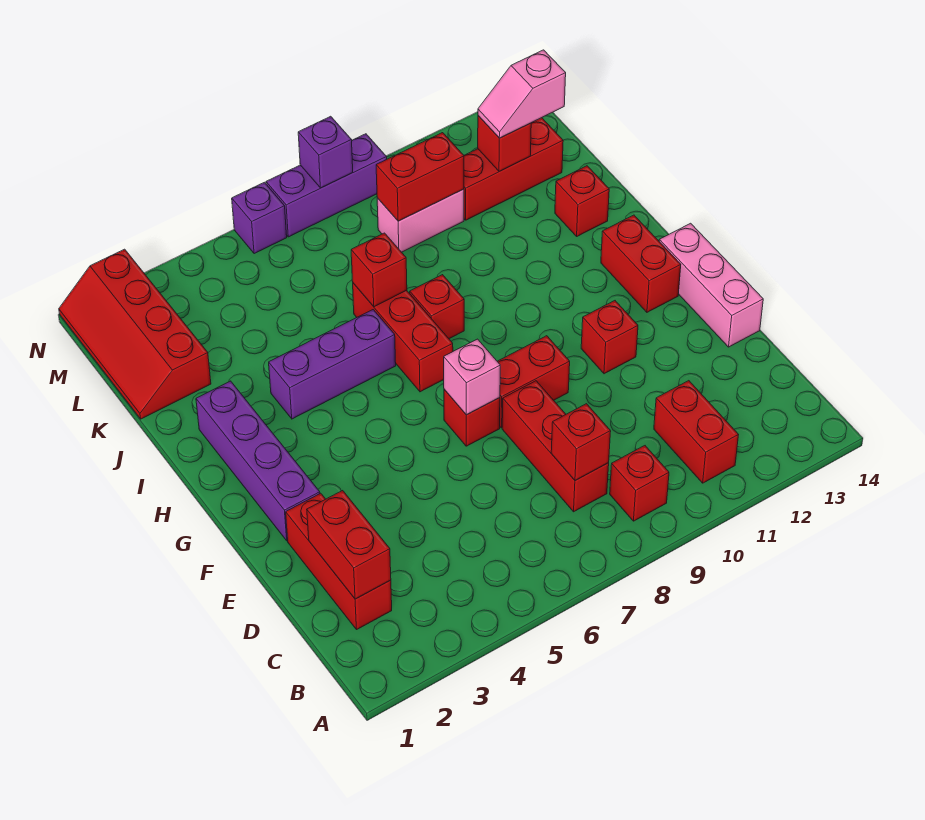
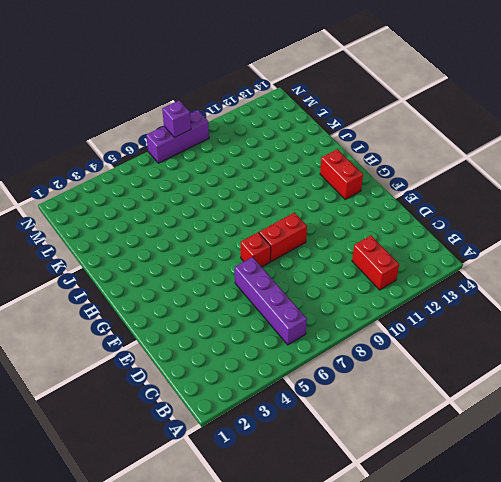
purple brick B6:E6 level 1 -> purple brick F2:I2 level 1
none -> red brick B9 level 1
none -> red brick C2:E2 level 1
none -> red brick C8:E8 level 1

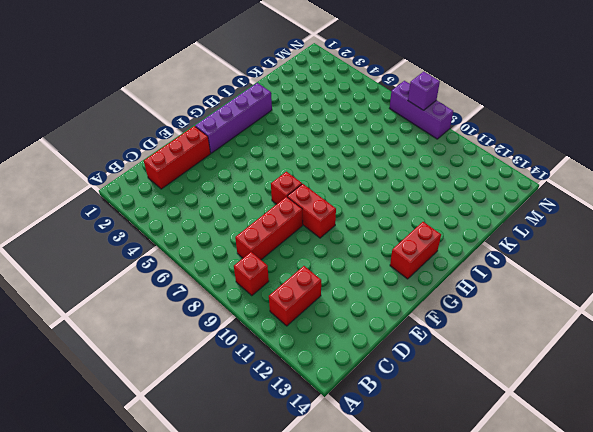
none -> pink brick E14:G14 level 1
none -> red brick F11 level 1
none -> red brick H7:J7 level 1

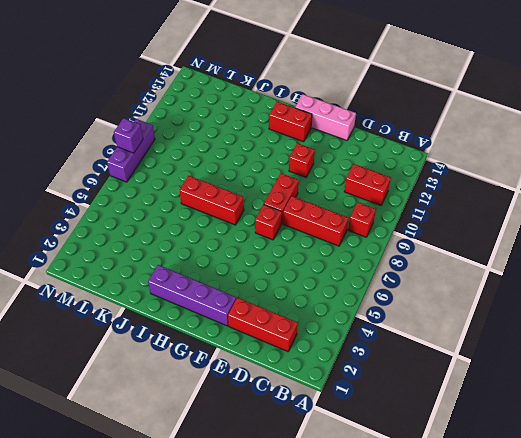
none -> purple brick I4:I6 level 1
none -> red brick I8 level 1
none -> red brick J13 level 1

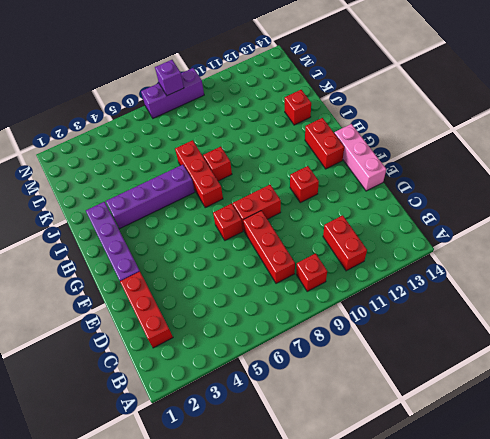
purple brick I3:I6 level 1 -> purple brick I4:I6 level 1
none -> red slope K1:N2 level 1 top 2
none -> pink brick L9:L10 level 1
none -> red brick L11:L13 level 1

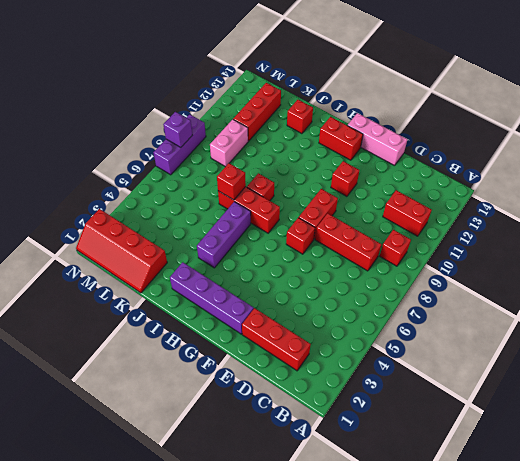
none -> purple brick N6 level 1
none -> red brick C2:D2 level 2
none -> red brick C8 level 2

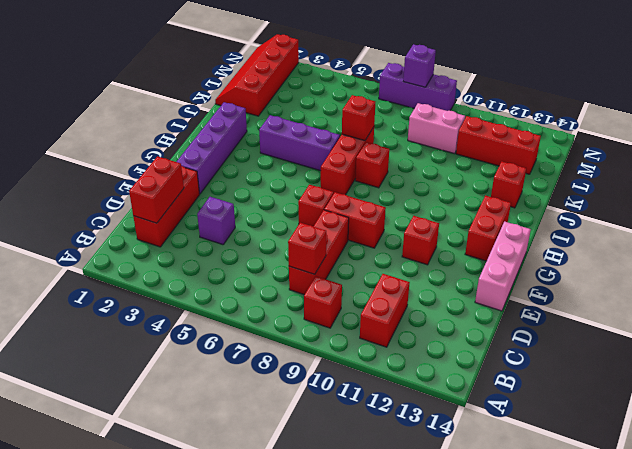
purple brick D4 level 1 -> purple brick N6 level 1
none -> pink brick F7 level 2
none -> red brick L9:L10 level 2
none -> red brick L12 level 2

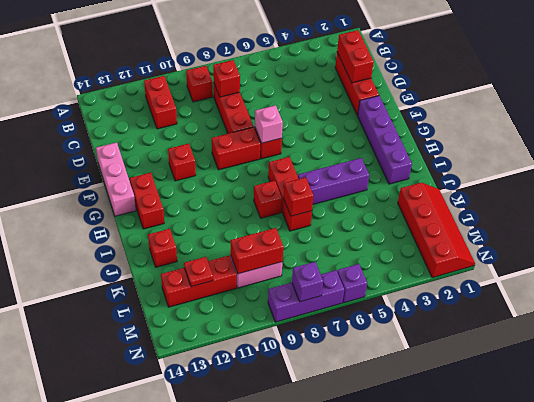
red plate L12 level 2 -> red brick L12 level 2
none -> pink slope L12:L13 level 3 top 13

